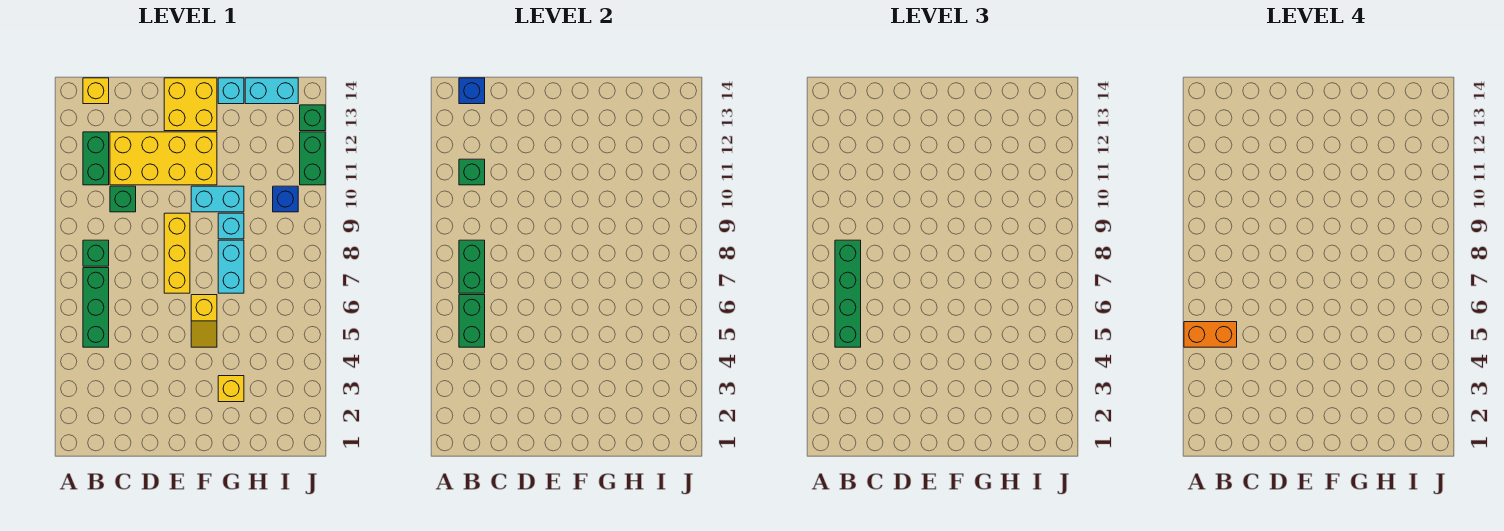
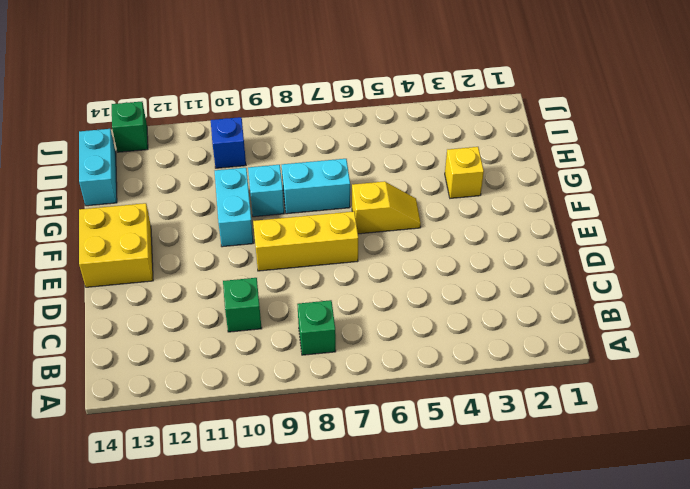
none -> green brick B5:B7 level 1
none -> green brick B11:B12 level 1
none -> yellow brick B14 level 1

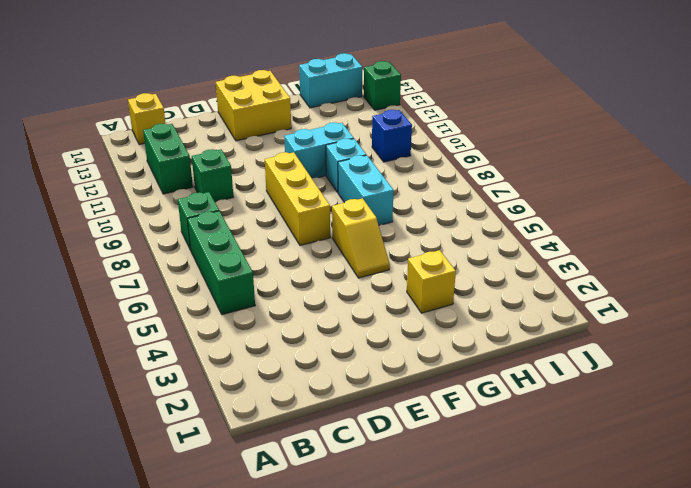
none -> yellow brick C11:F12 level 1
none -> cyan brick G14 level 1
none -> green brick J11:J12 level 1

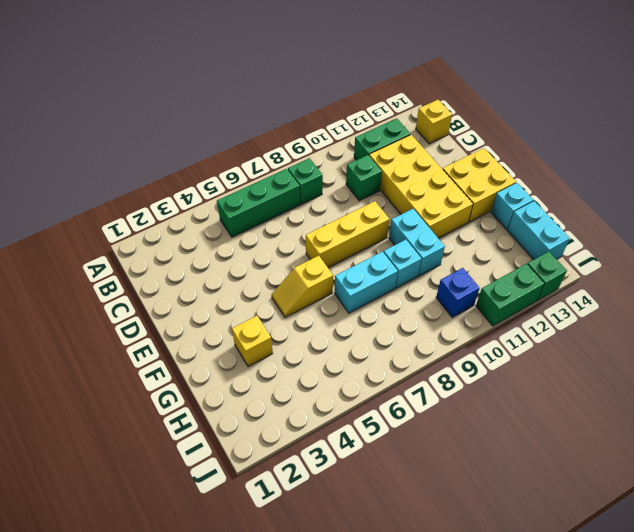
none -> green brick B5:B6 level 2
none -> green brick B7:B8 level 2
none -> green brick B11 level 2

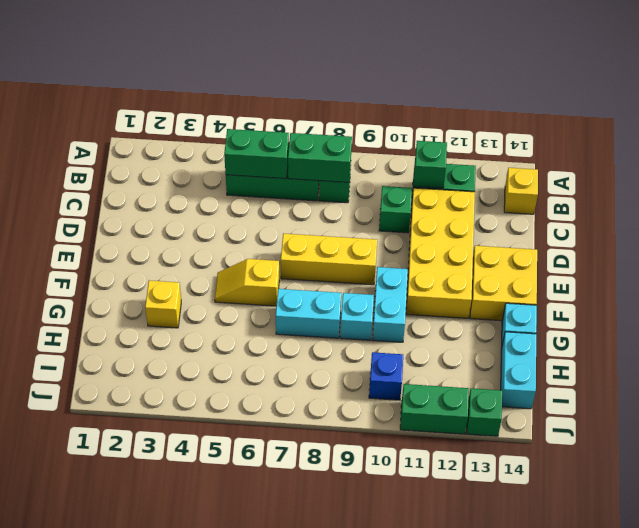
none -> blue brick B14 level 2
none -> green brick B5:B8 level 3
none -> orange brick A5:B5 level 4

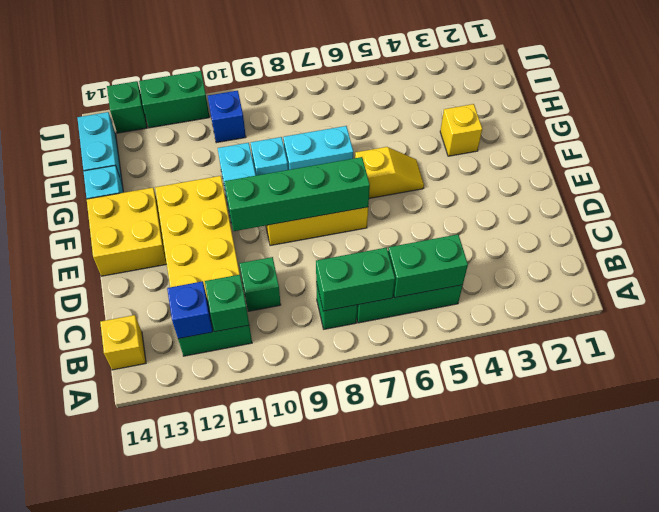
blue brick B12 level 2 -> blue brick B14 level 2
green brick E7:E10 level 2 -> green brick B5:B8 level 3
none -> orange brick A5:B5 level 4

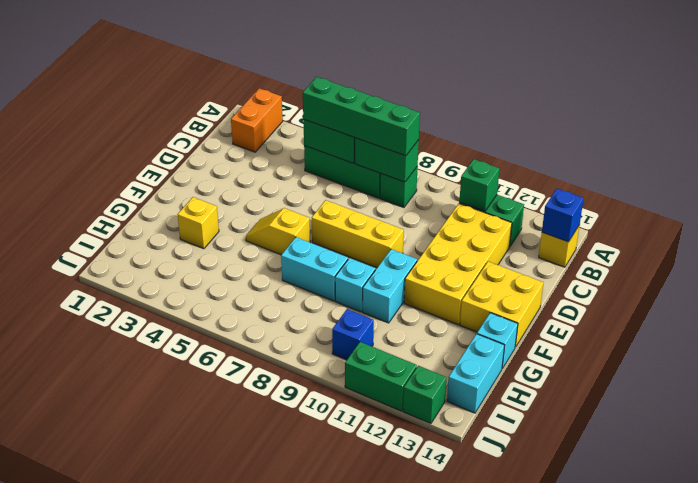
orange brick A2:B2 level 1 -> orange brick A5:B5 level 4
none -> green brick C10 level 1

